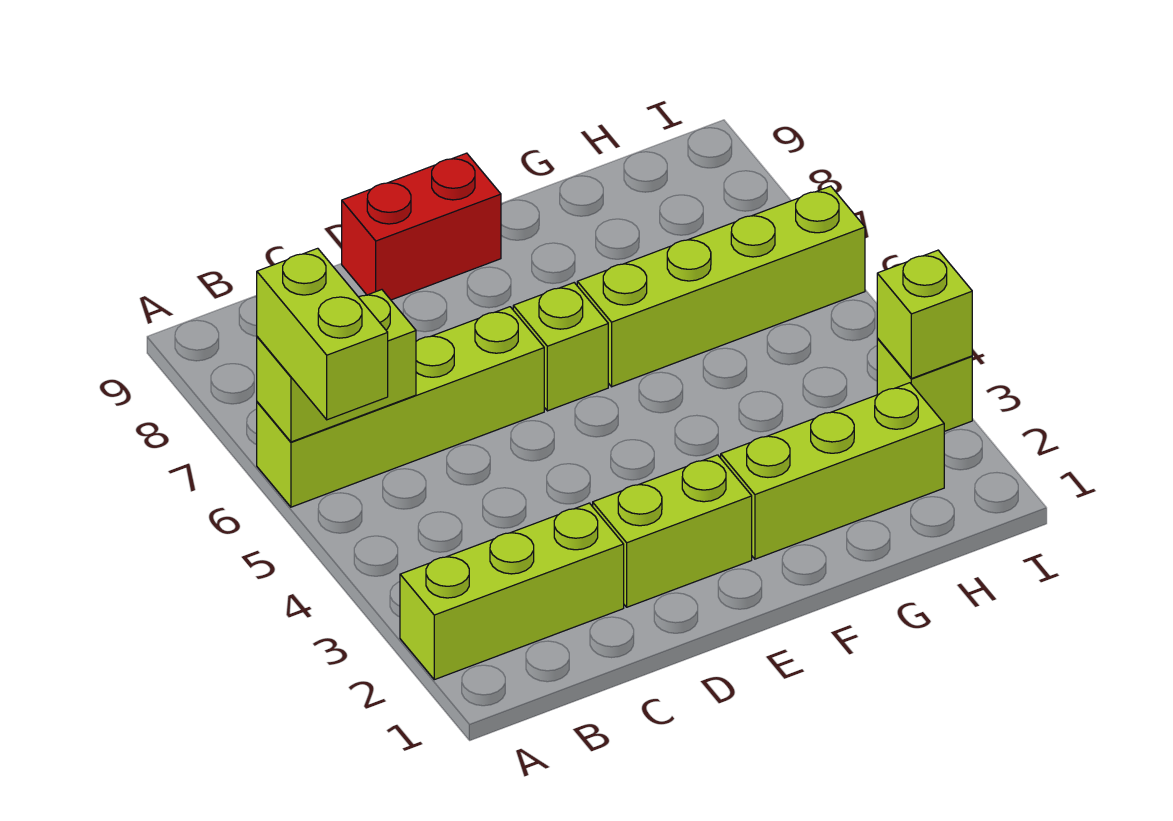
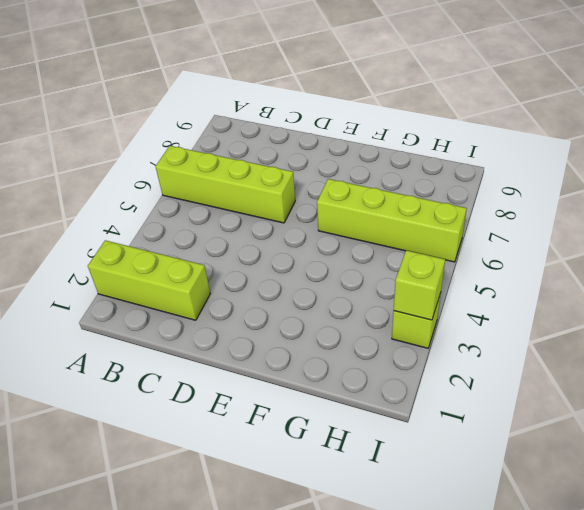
none -> lime brick D2:E2 level 1
none -> red brick D9:E9 level 1

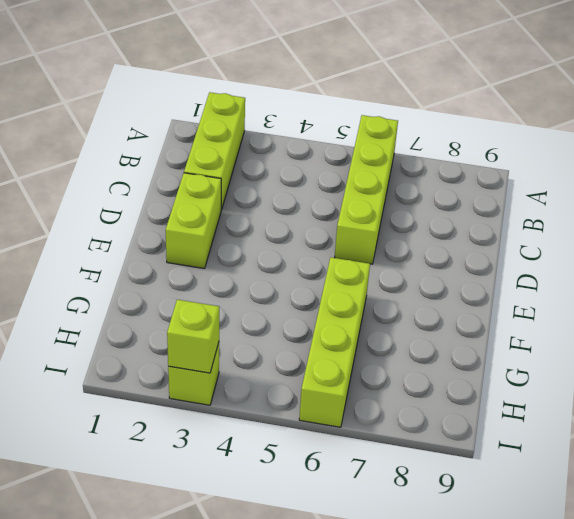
none -> red brick D9:E9 level 1
none -> lime brick E6 level 1

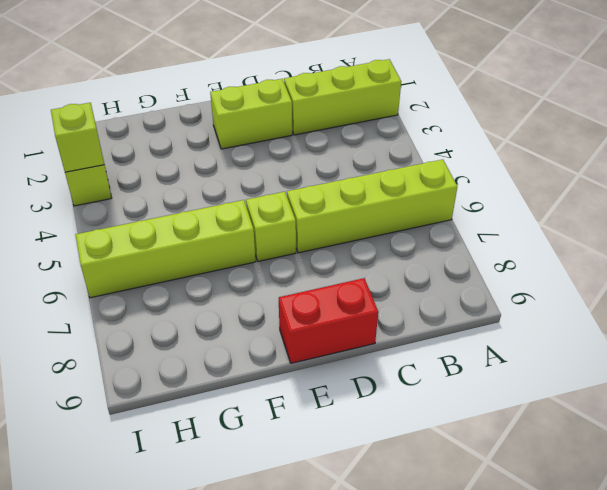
none -> lime brick F2:H2 level 1
none -> lime brick A6:B6 level 2

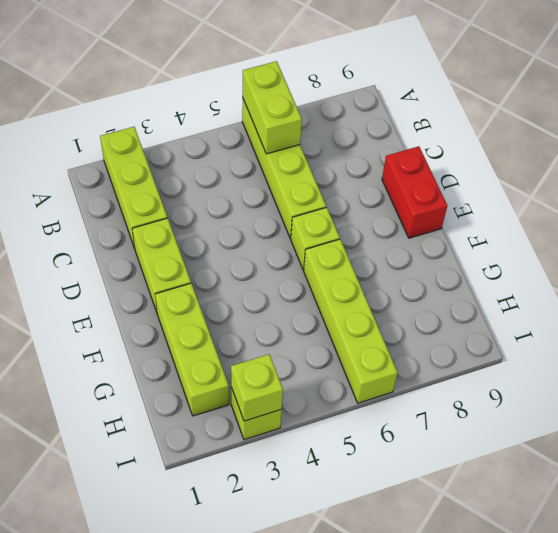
none -> lime brick A5:A6 level 3

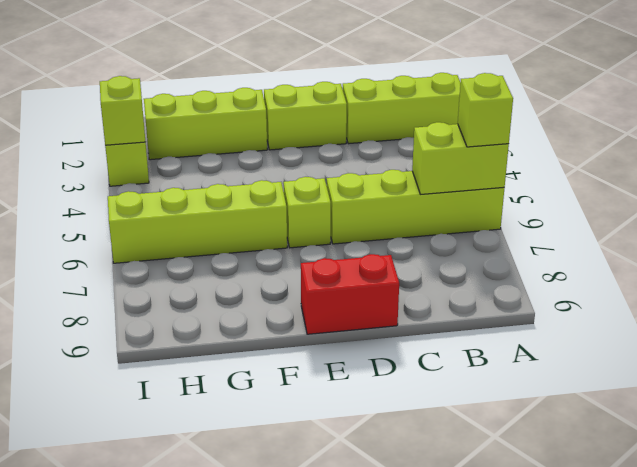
lime brick A6 level 3 -> lime brick A5:A6 level 3

